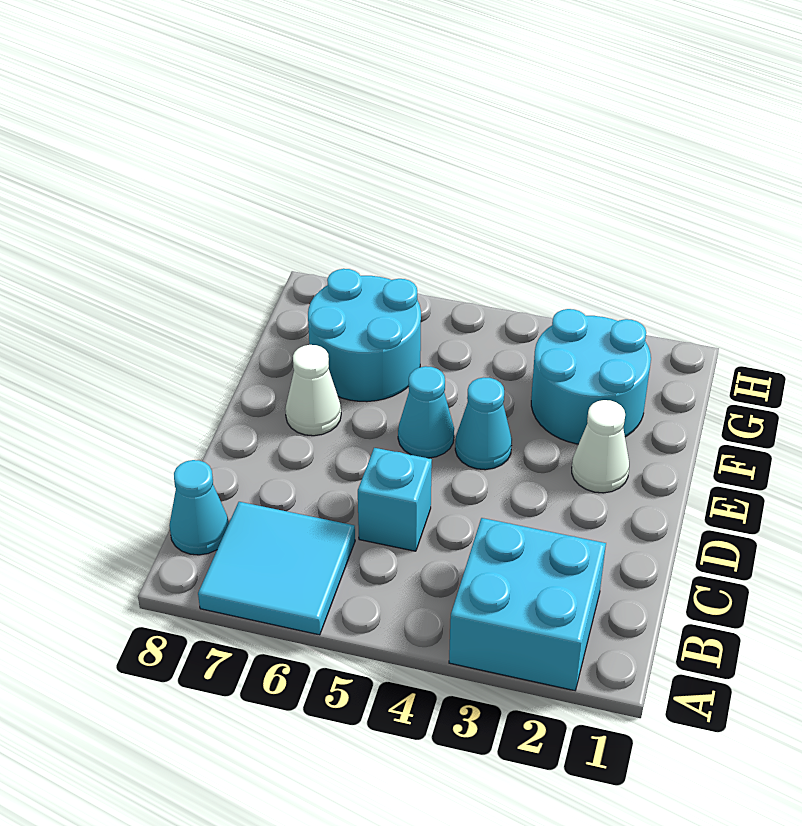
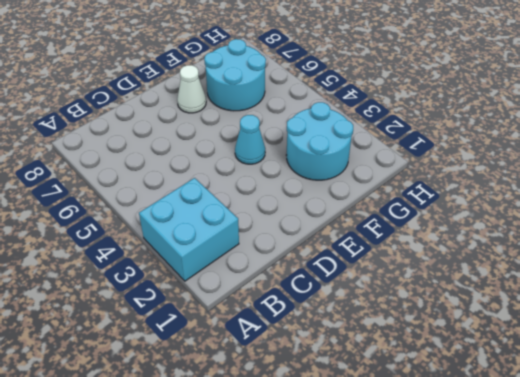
none -> cyan tile A6:B7 level 1
none -> cyan cone B8 level 1

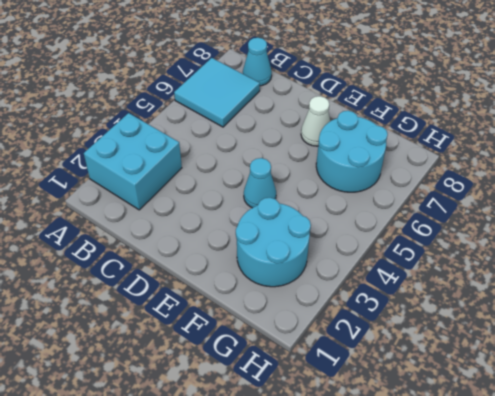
none -> cyan brick C5 level 1
none -> white cone E2 level 1

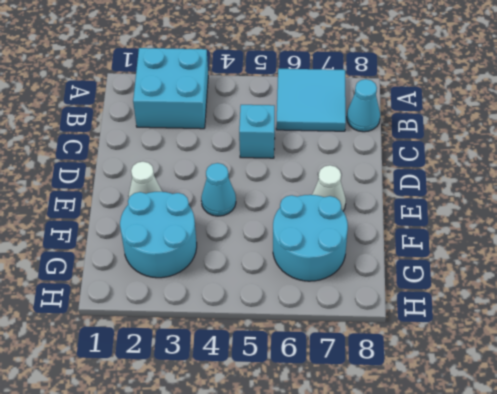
none -> cyan cone E5 level 1

